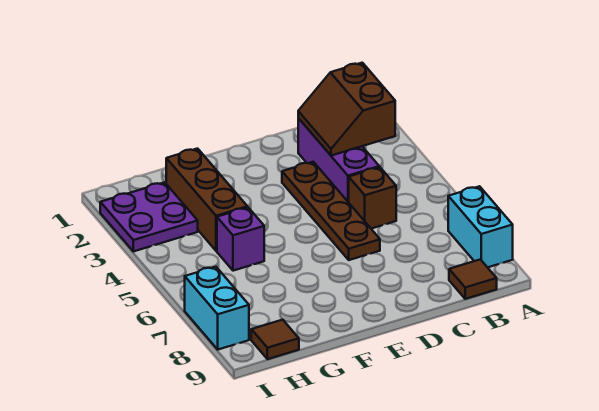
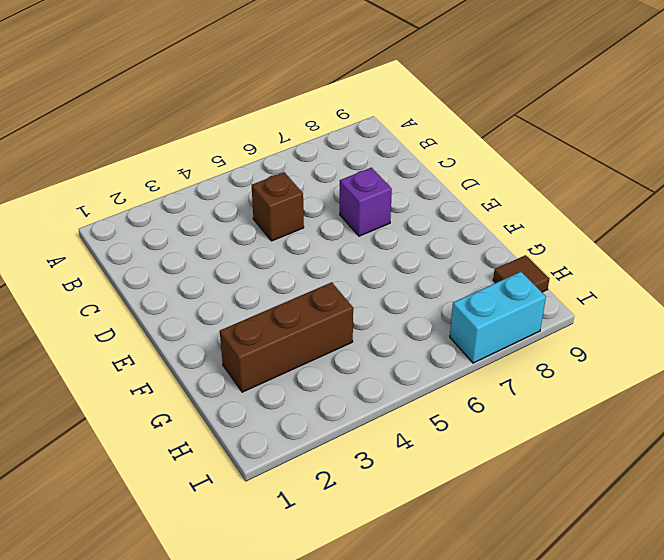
purple brick D7 level 1 -> purple brick G5 level 1
none -> cyan brick A7:A8 level 1
none -> brown tile B9 level 1

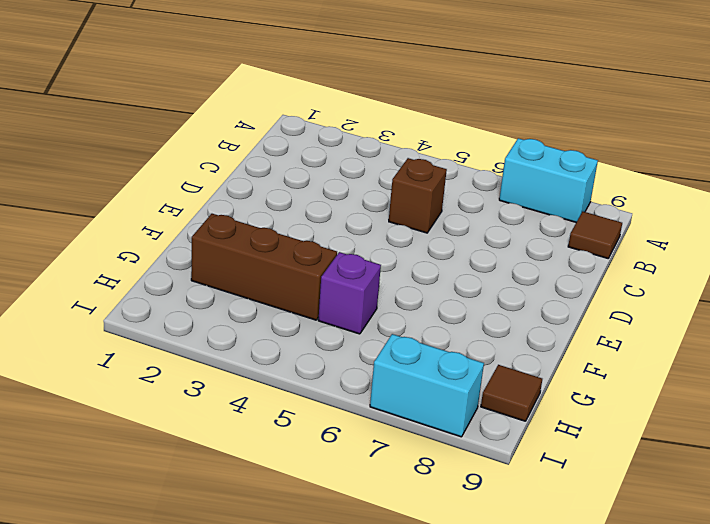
none -> purple brick C2:C4 level 1
none -> brown plate D3:D6 level 1

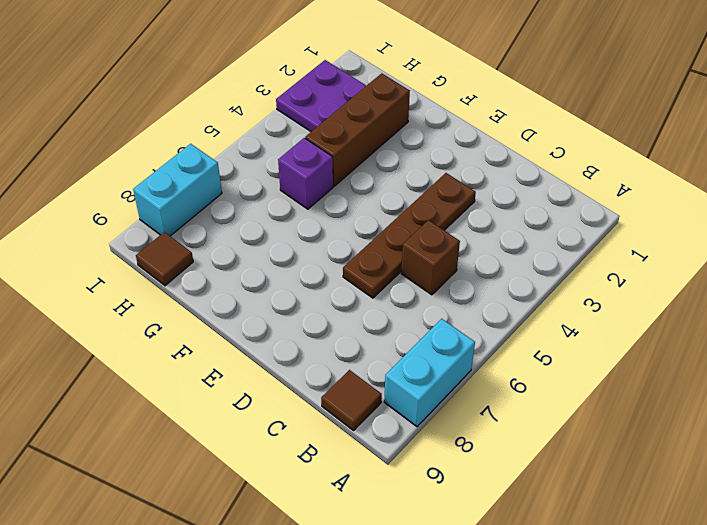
none -> purple brick C2:C4 level 1
none -> brown slope B2:C3 level 2 top B

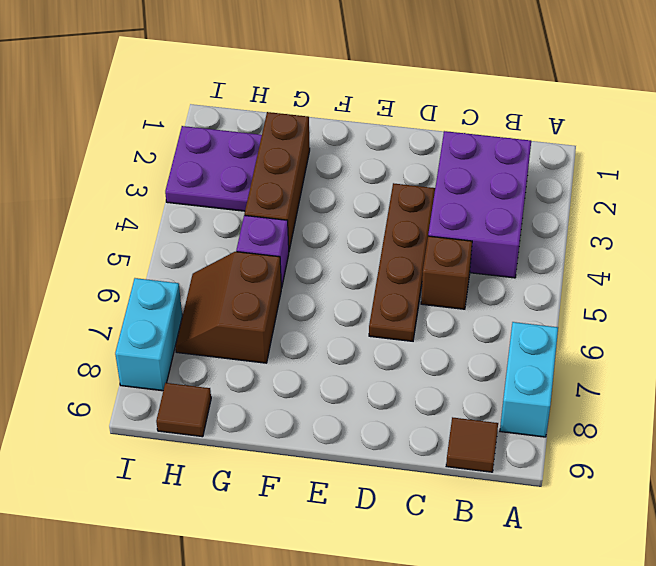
purple brick B2:C4 level 1 -> purple brick C2:C4 level 1
brown slope G6:H7 level 1 top G -> brown slope B2:C3 level 2 top B

